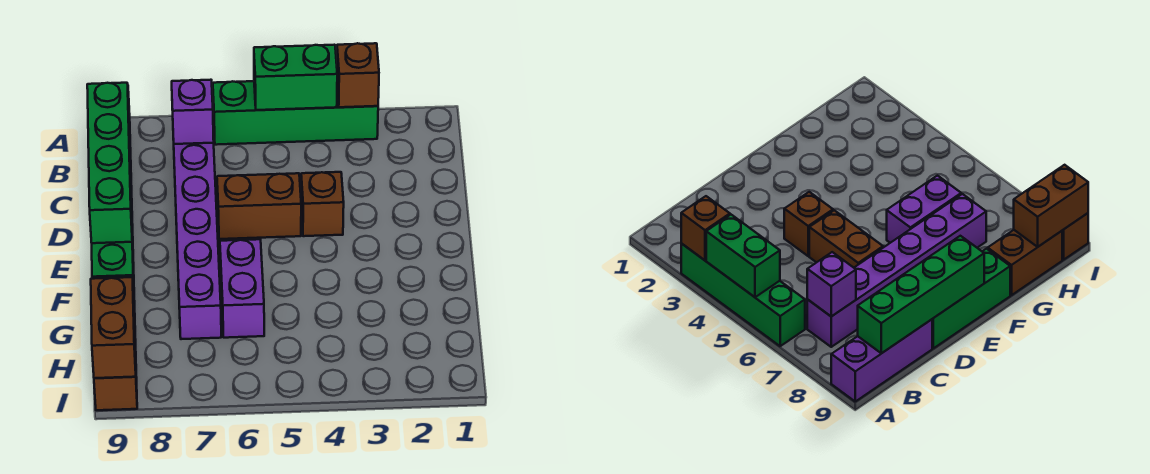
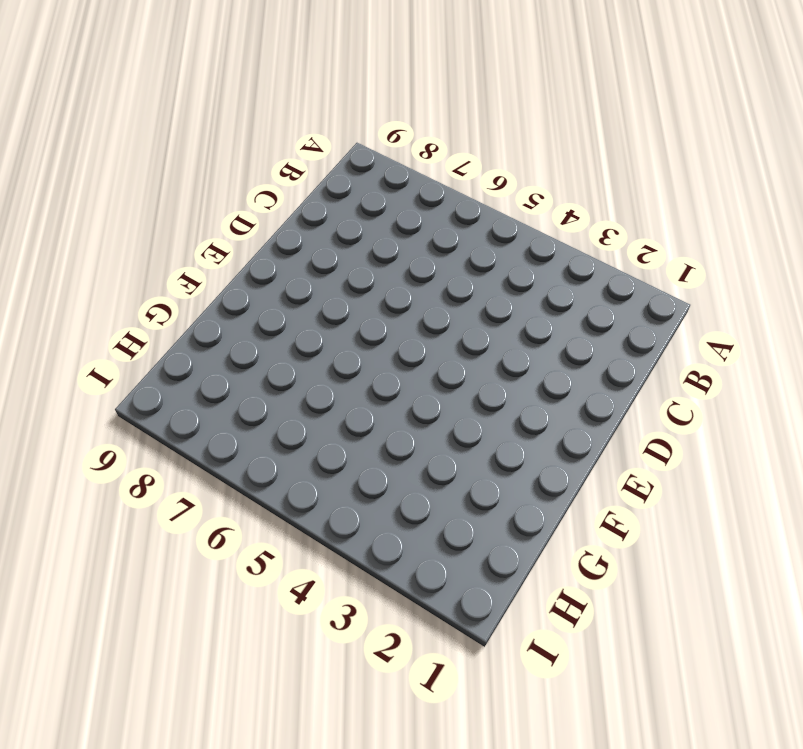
none -> green brick A3:A6 level 1
none -> purple brick A9:C9 level 1
none -> purple brick B7:G7 level 1

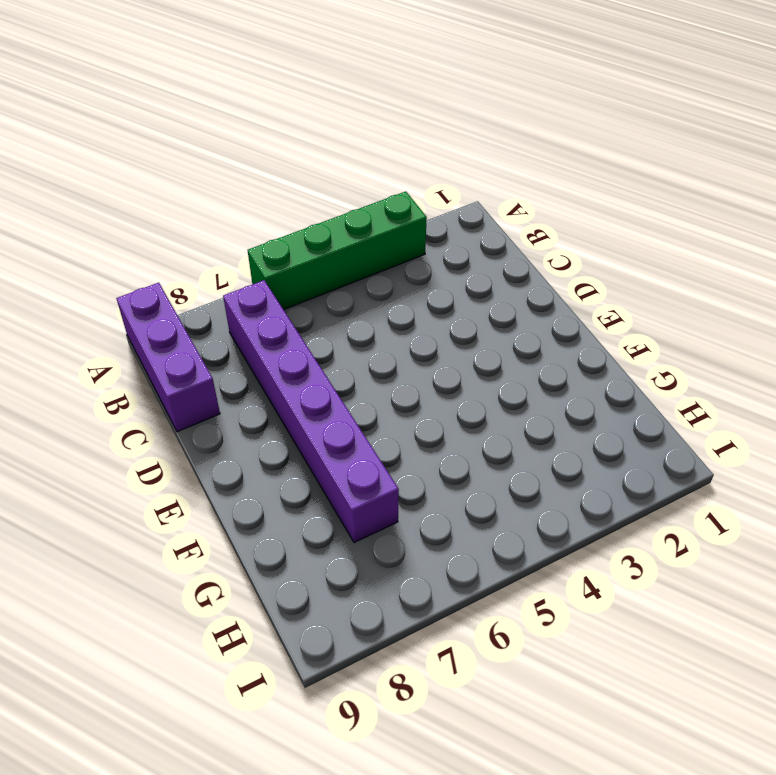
none -> brown brick D4 level 1
none -> brown brick D5:D6 level 1
none -> green brick D9:F9 level 1

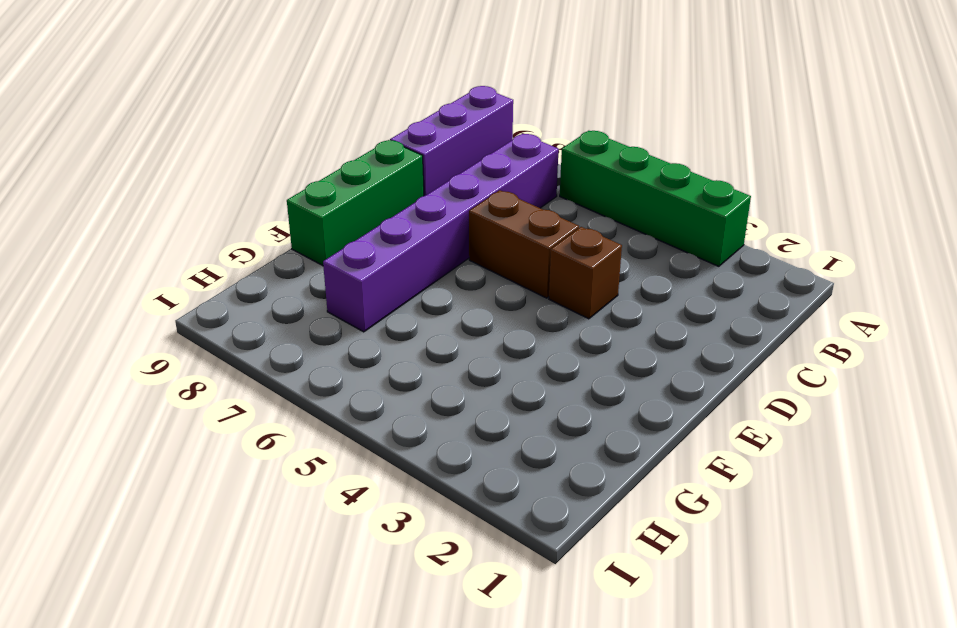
none -> purple brick F6:G6 level 1
none -> brown brick G9:H9 level 1
none -> brown brick I9 level 1

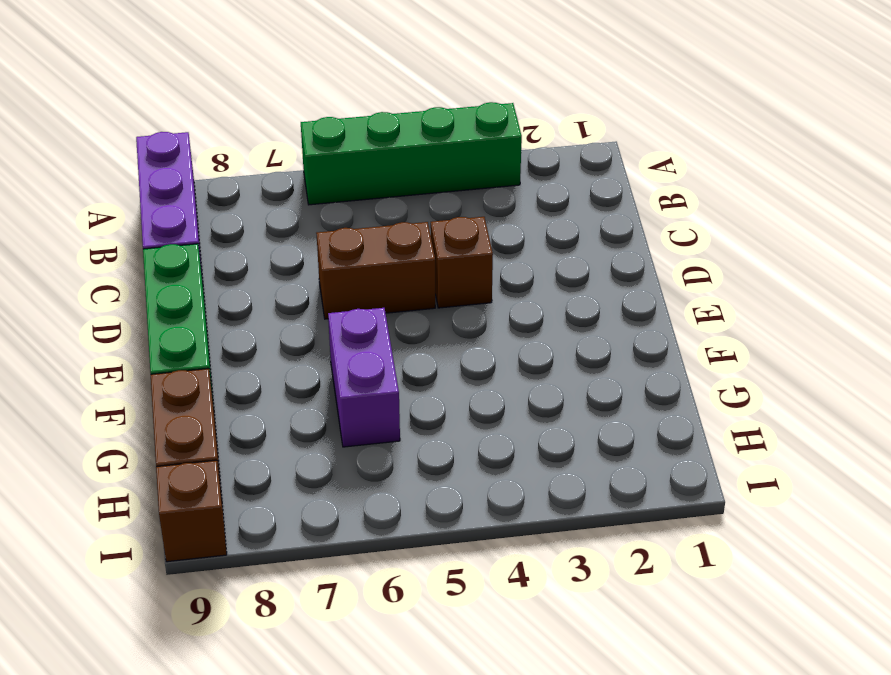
none -> purple brick B7:G7 level 1
none -> brown brick A3 level 2
none -> green brick A4:A5 level 2

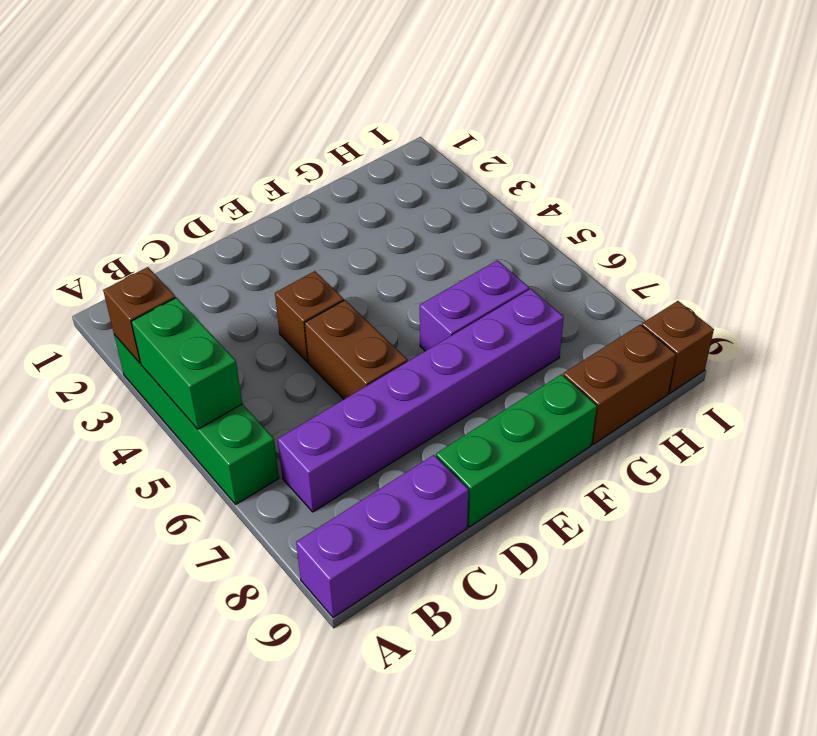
none -> purple brick B7 level 2
none -> green brick B9:E9 level 2
none -> brown brick H9:I9 level 2

